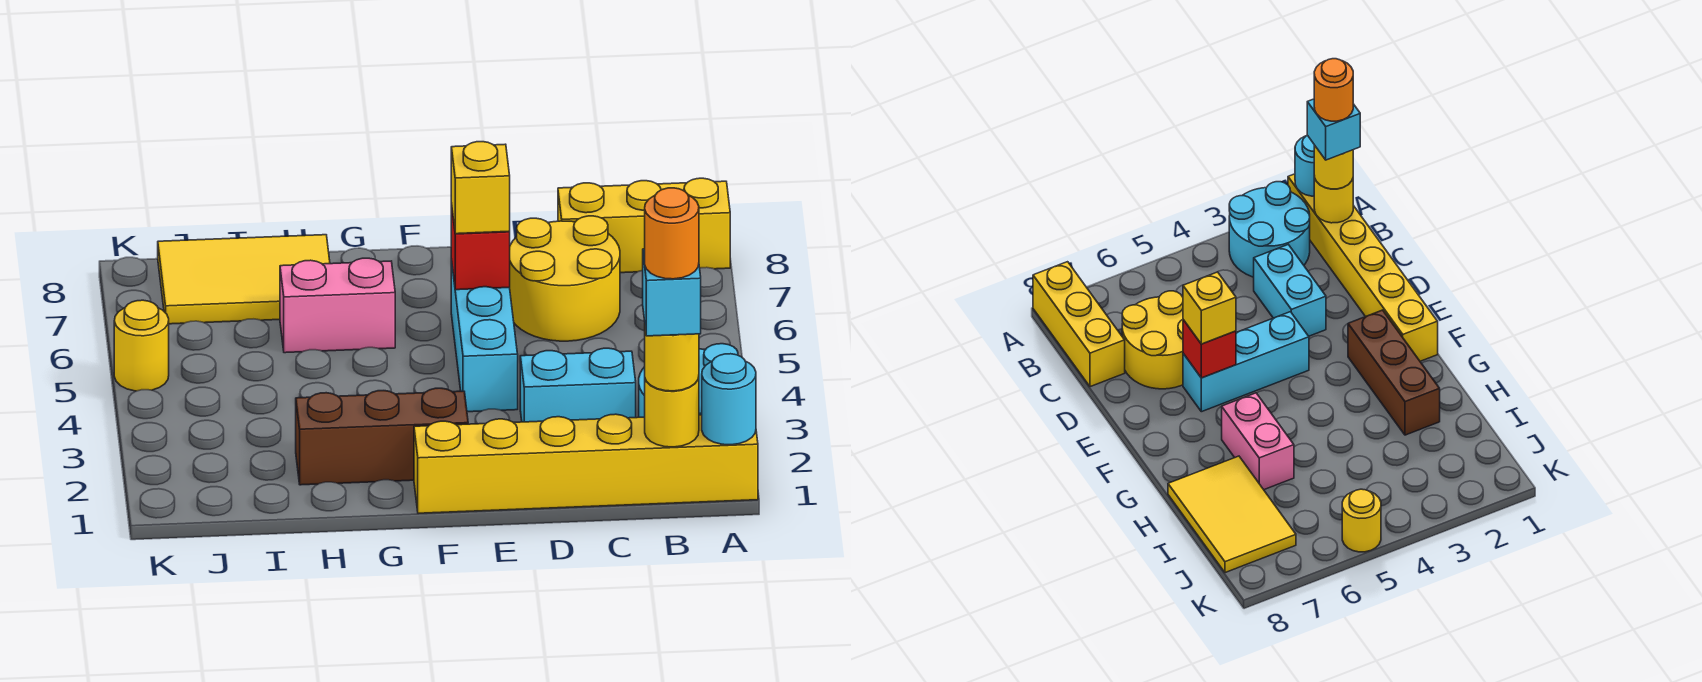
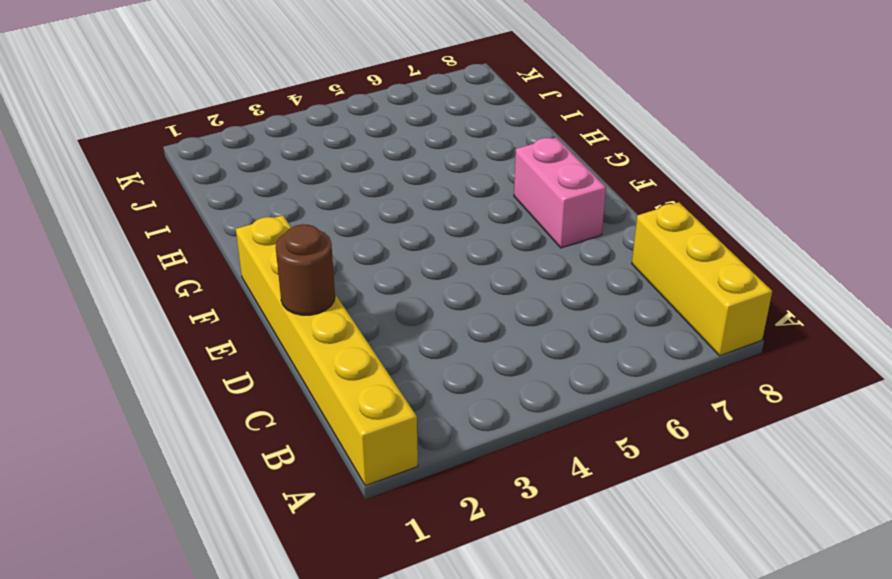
brown round brick D1 level 2 -> none
pink brick E7:F7 level 1 -> pink brick G6:H6 level 1
none -> cyan round brick A2:B3 level 1
none -> cyan brick C3:D3 level 1
none -> yellow round brick C6:D7 level 1

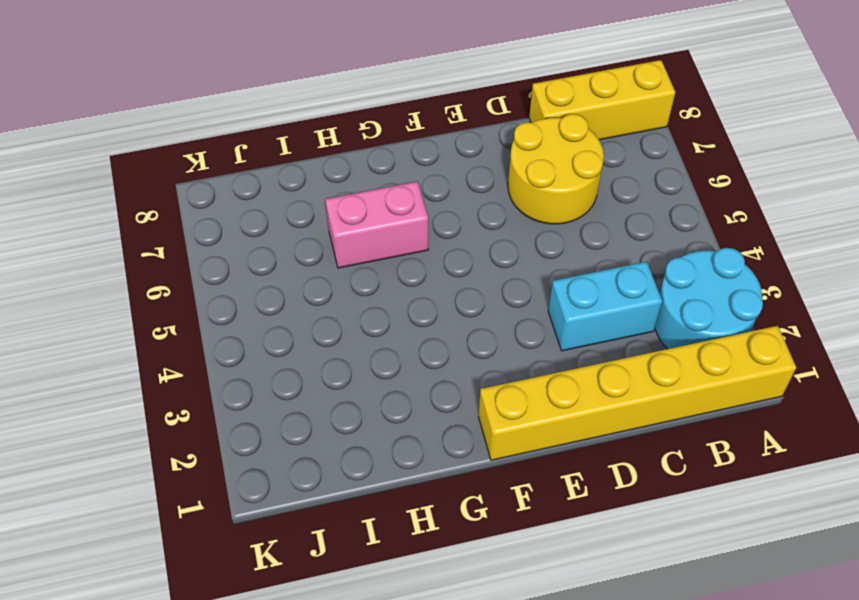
none -> cyan brick E4:E6 level 1
none -> brown brick F2:H2 level 1
none -> yellow tile H7:J8 level 1

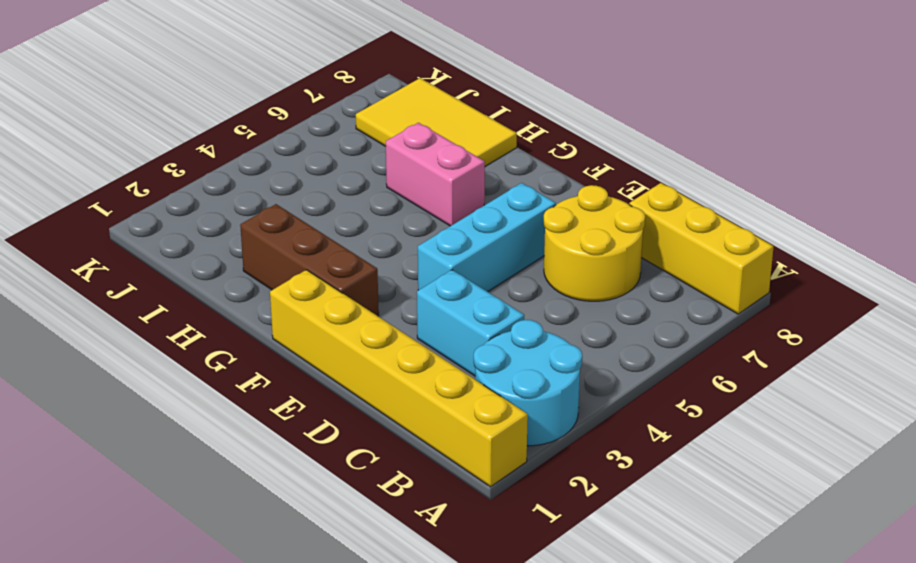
none -> yellow round brick K5 level 1
none -> cyan round brick A1 level 2
none -> yellow round brick B1 level 2

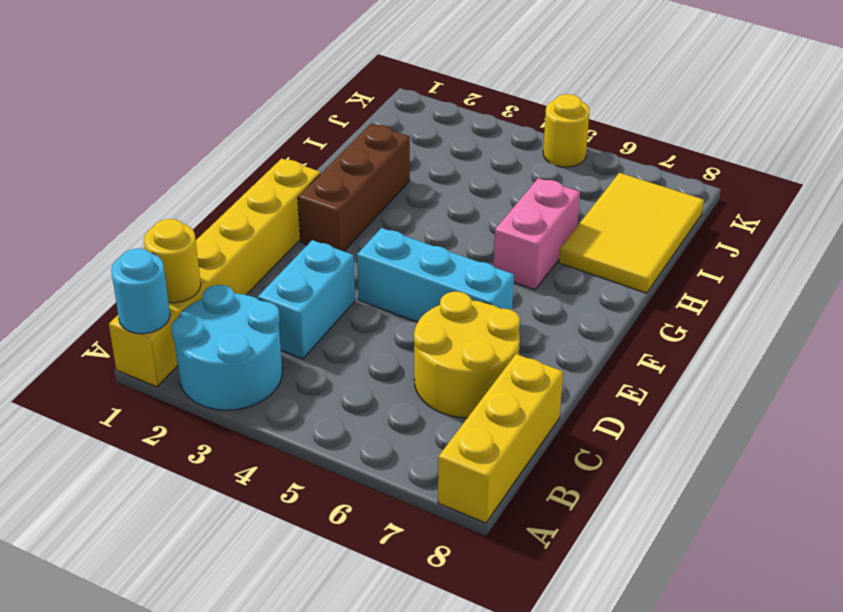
none -> red brick E6 level 2
none -> yellow round brick B1 level 3
none -> yellow brick E6 level 3

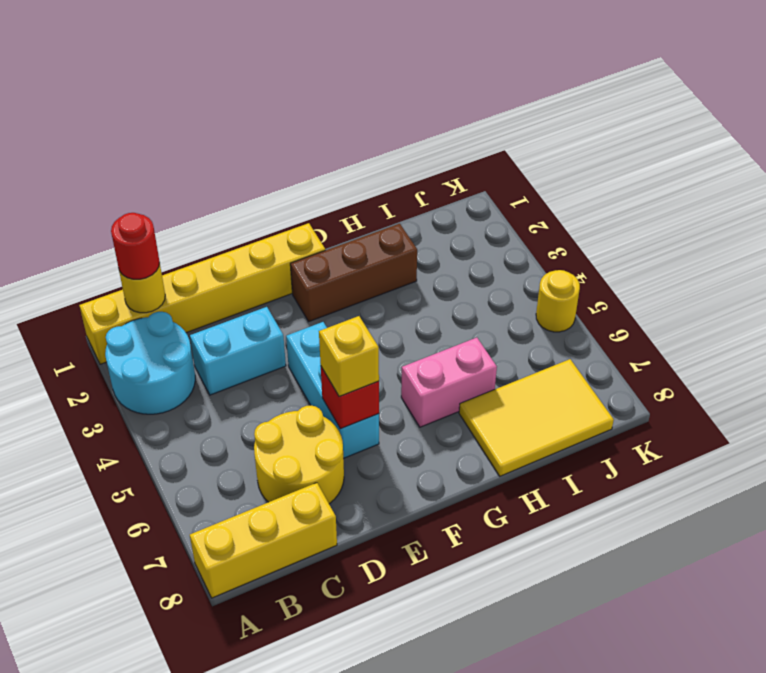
red round brick B1 level 3 -> yellow round brick B1 level 3
none -> cyan round brick A1 level 2
none -> cyan brick B1 level 4
none -> orange round brick B1 level 5

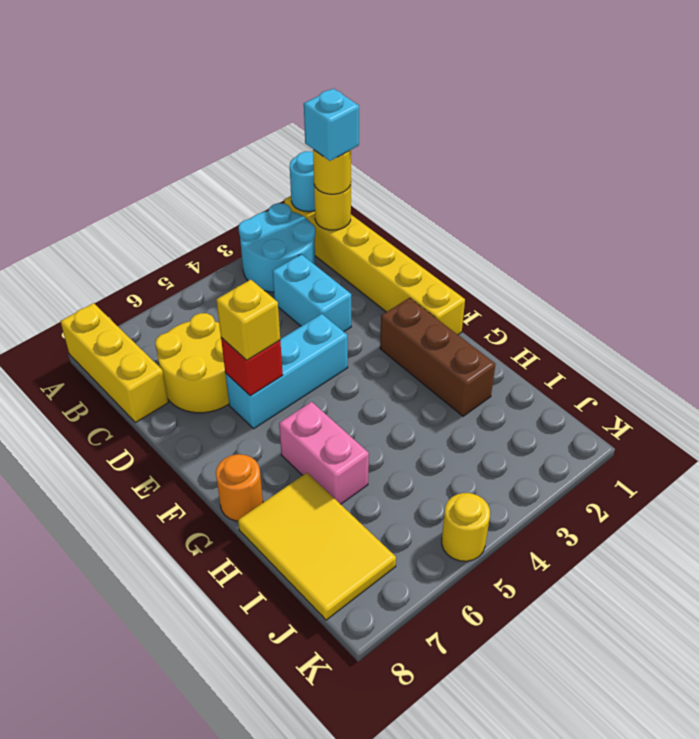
orange round brick G8 level 1 -> orange round brick B1 level 5

